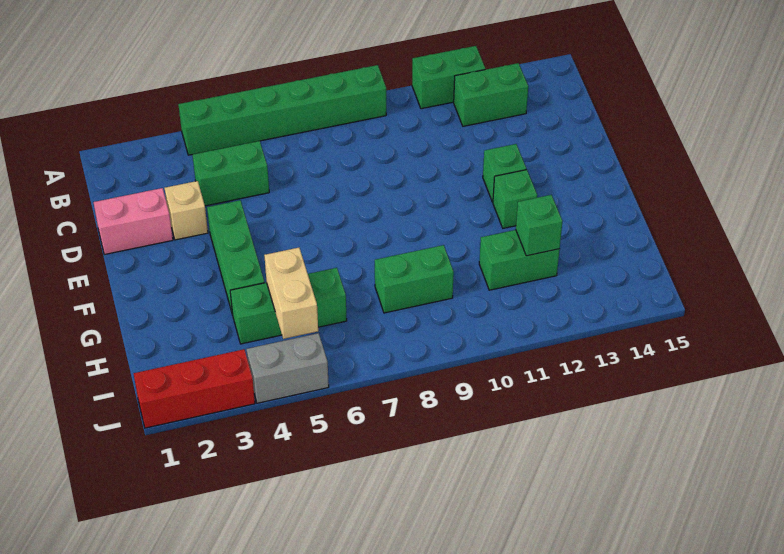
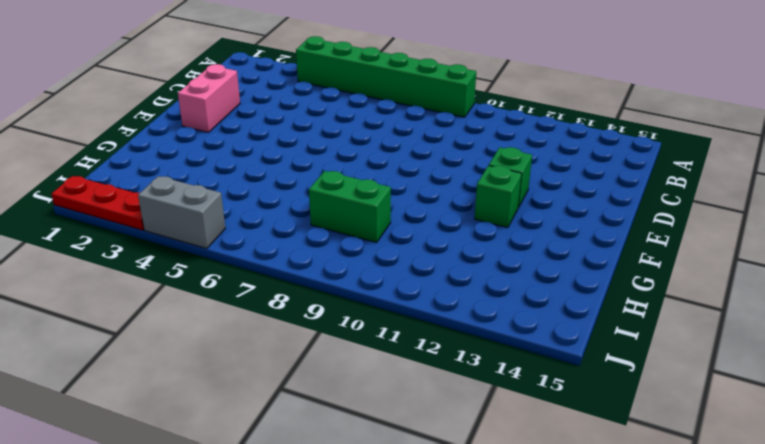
pink brick D2:E2 level 1 -> pink brick D1:D2 level 1
red plate J1:J3 level 1 -> red brick J1:J3 level 1
none -> green brick A11:A12 level 1
none -> green brick B12:B13 level 1
none -> green brick C4:C5 level 1

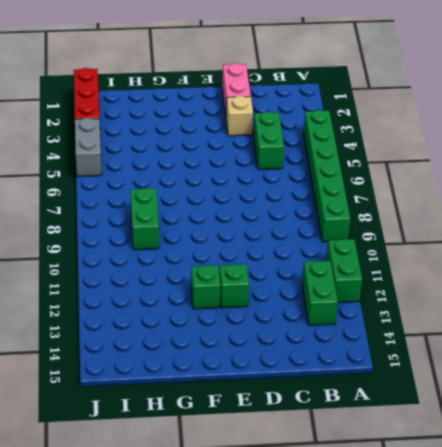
none -> green brick E4:G4 level 1
none -> green brick H4:H6 level 1
none -> green brick H11:H12 level 1

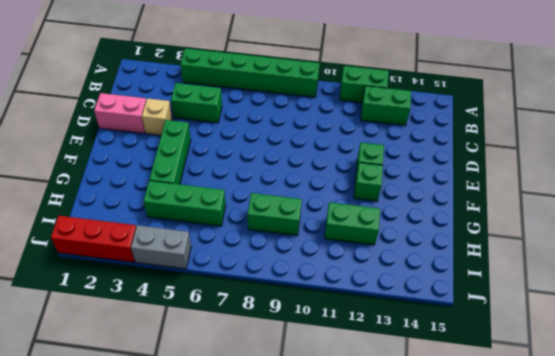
none -> tan brick H5:I5 level 2
none -> green brick H12 level 2

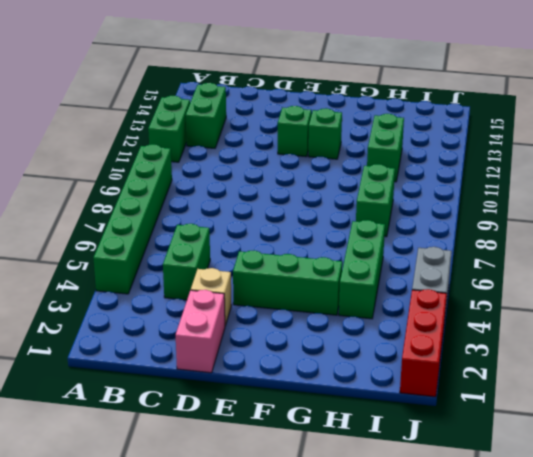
none -> tan brick H5:I5 level 2
none -> green brick H12 level 2

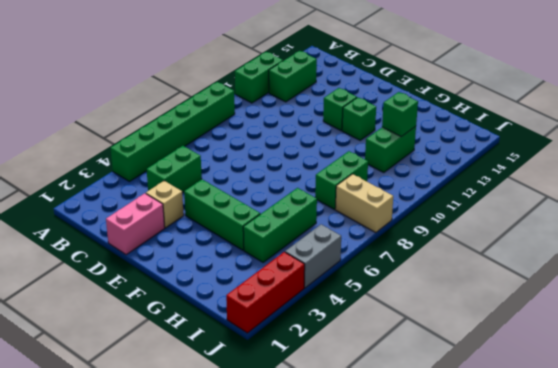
tan brick I8:J8 level 1 -> tan brick H5:I5 level 2

